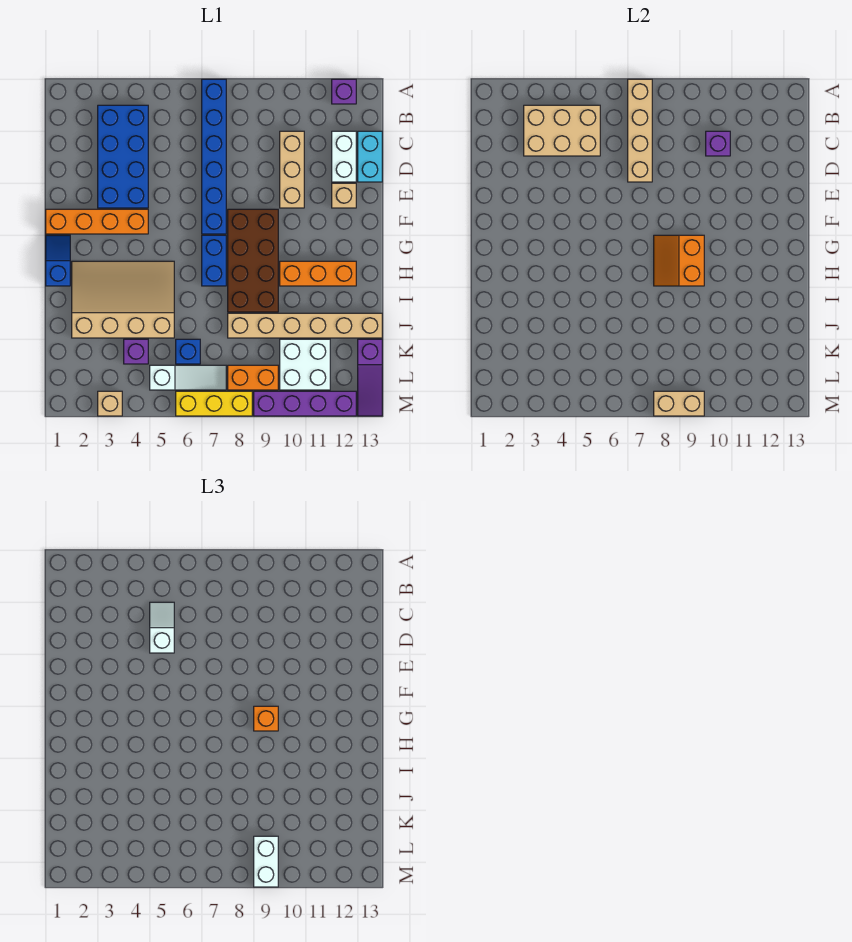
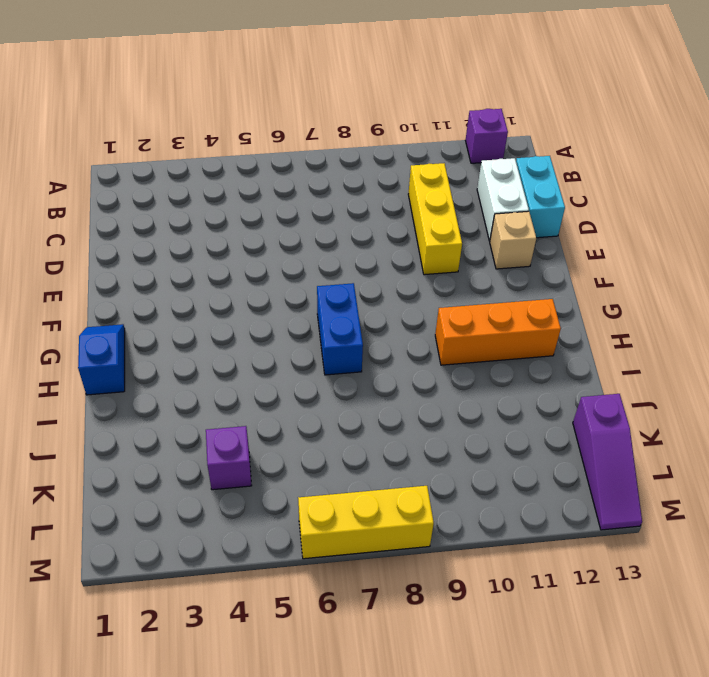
yellow brick C10:E10 level 1 -> tan brick C10:E10 level 1
none -> blue brick A7:F7 level 1
none -> blue brick B3:E4 level 1
none -> orange brick F1:F4 level 1
none -> brown brick F8:I9 level 1

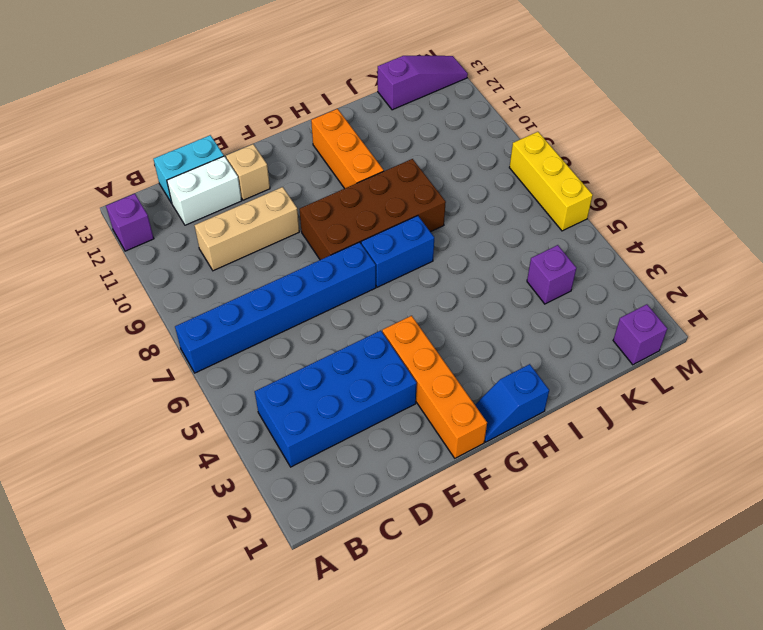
purple brick L1 level 1 -> purple brick C10 level 2
none -> tan slope H2:J5 level 1 top J
none -> tan brick J8:J13 level 1
none -> blue brick K6 level 1
none -> white brick K10:L11 level 1

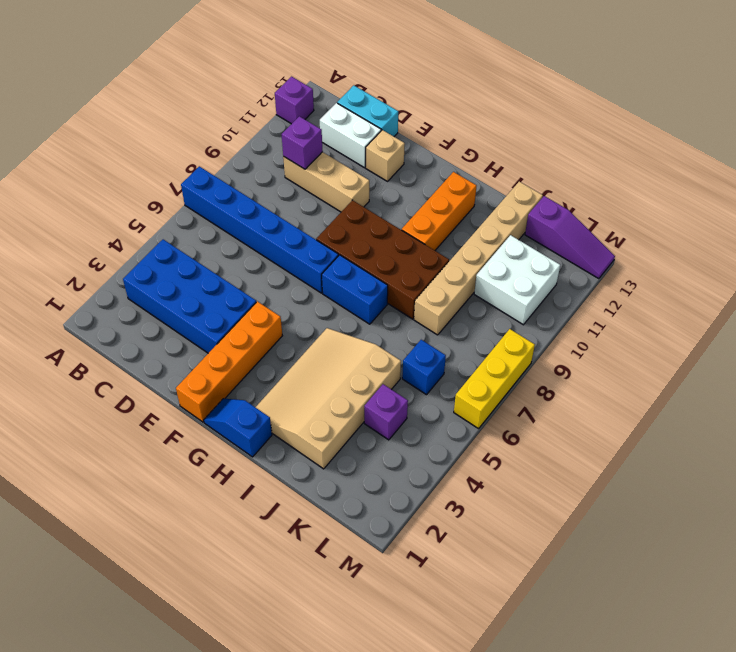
none -> white slope L5:L7 level 1 top 5
none -> orange brick L8:L9 level 1
none -> tan brick M3 level 1
none -> purple brick M9:M12 level 1

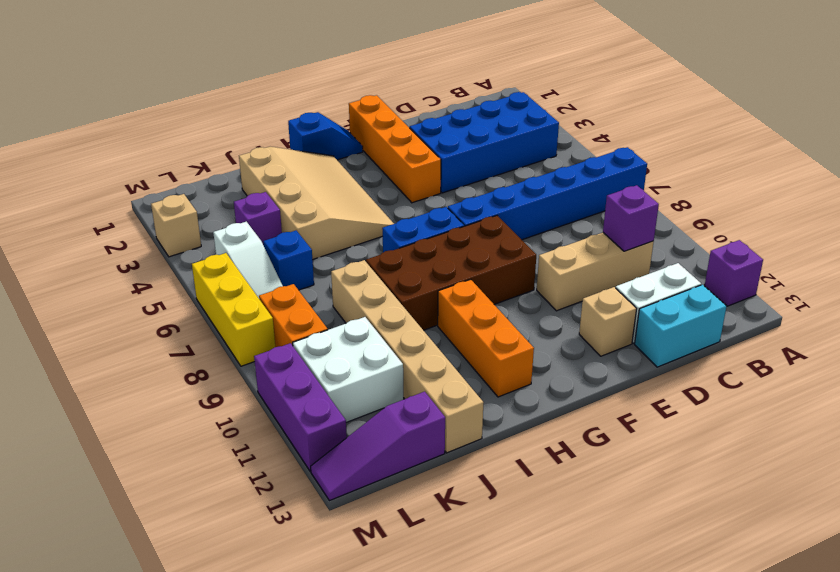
purple brick M10:M12 level 1 -> purple brick M9:M12 level 1
none -> tan brick A7:D7 level 2
none -> tan brick B3:C5 level 2
none -> orange slope G8:H9 level 2 top 9
none -> tan brick M8:M9 level 2

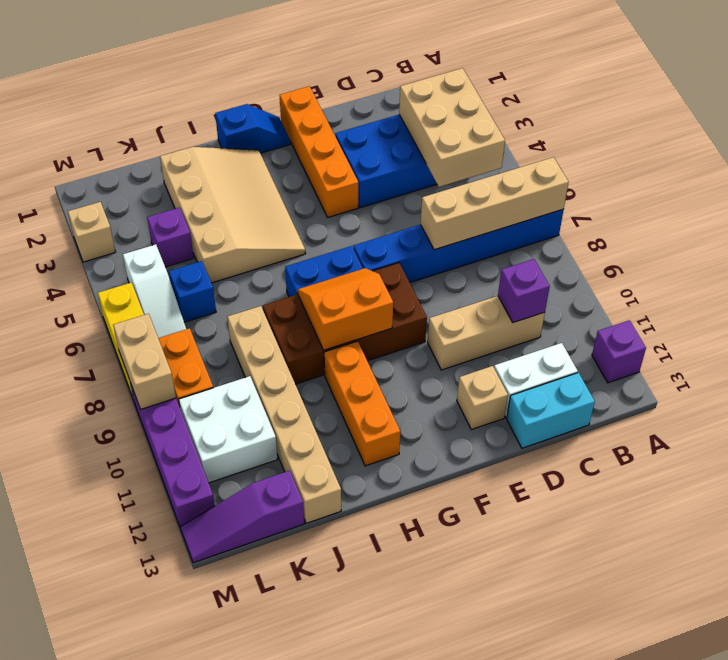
none -> white slope C5:D5 level 3 top D
none -> orange brick G9 level 3
none -> white brick L9:M9 level 3

